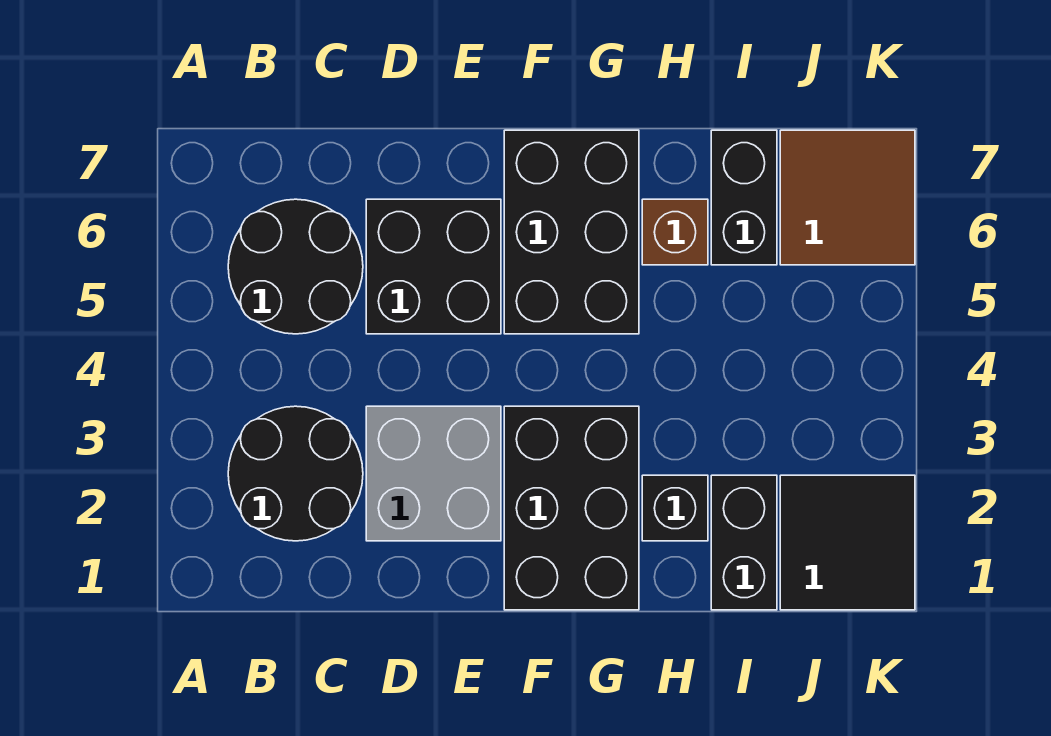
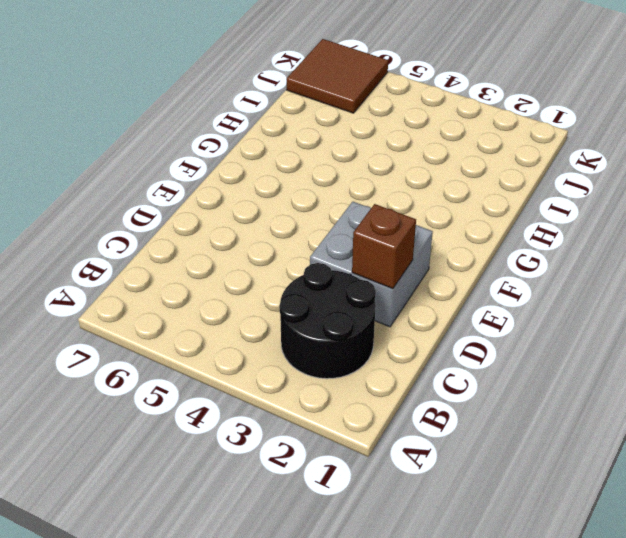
brown brick D2 level 2 -> brown brick H6 level 1
none -> black round brick B5:C6 level 1
none -> black brick D5:E6 level 1
none -> black brick F1:G3 level 1

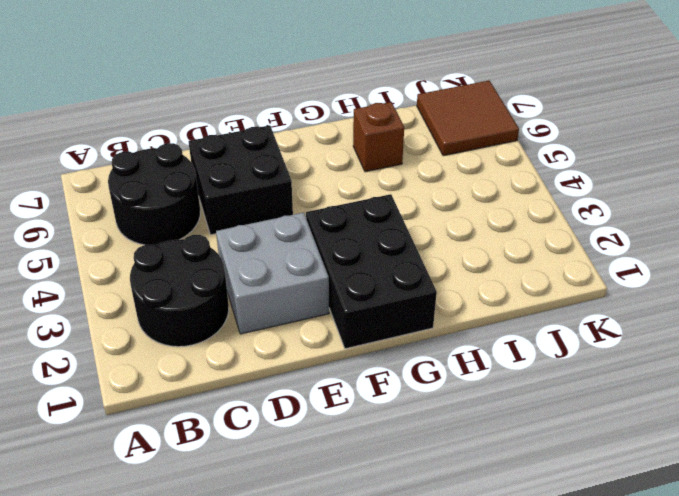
none -> black brick F5:G7 level 1
none -> black brick H2 level 1
none -> black brick I1:I2 level 1

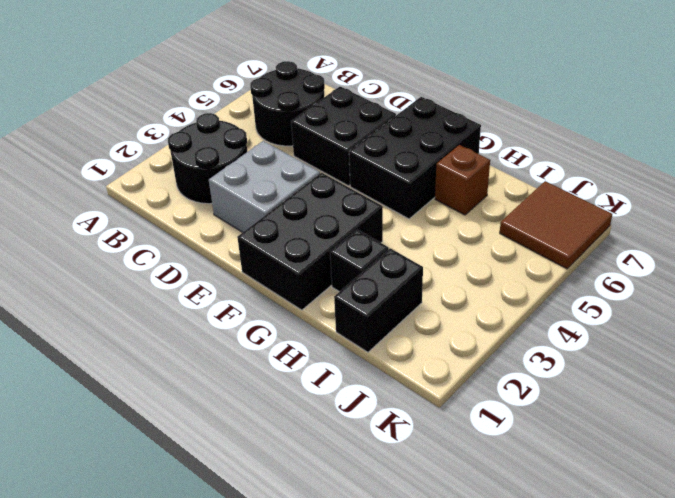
none -> black brick I6:I7 level 1
none -> black tile J1:K2 level 1

